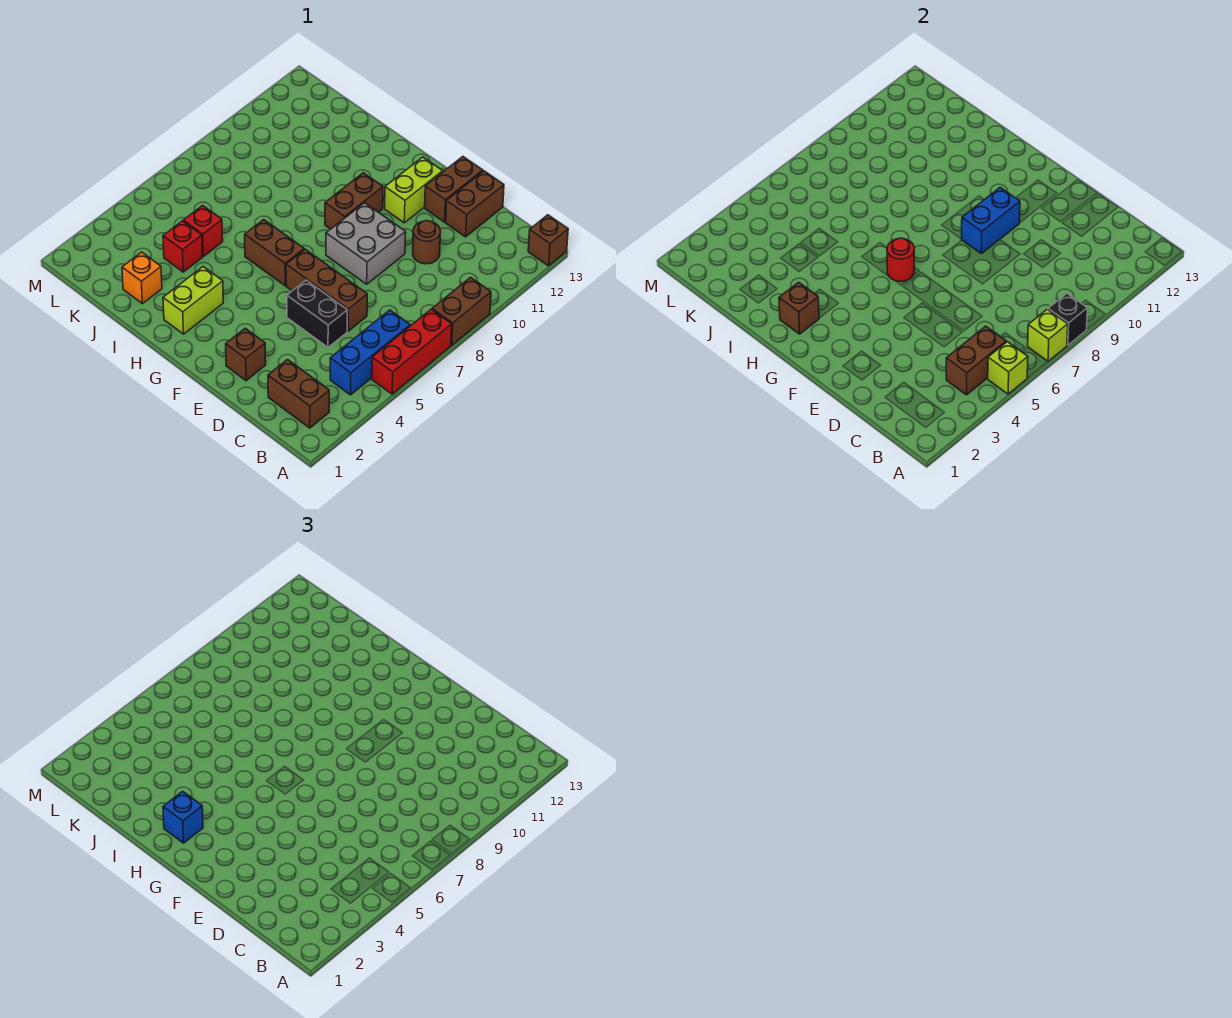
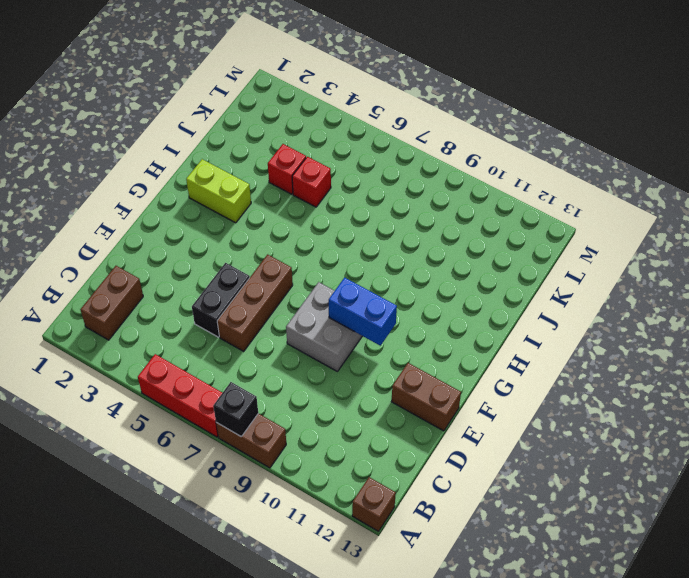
none -> blue brick B4:B6 level 1
none -> brown round brick D10 level 1
none -> brown brick D12:D13 level 1

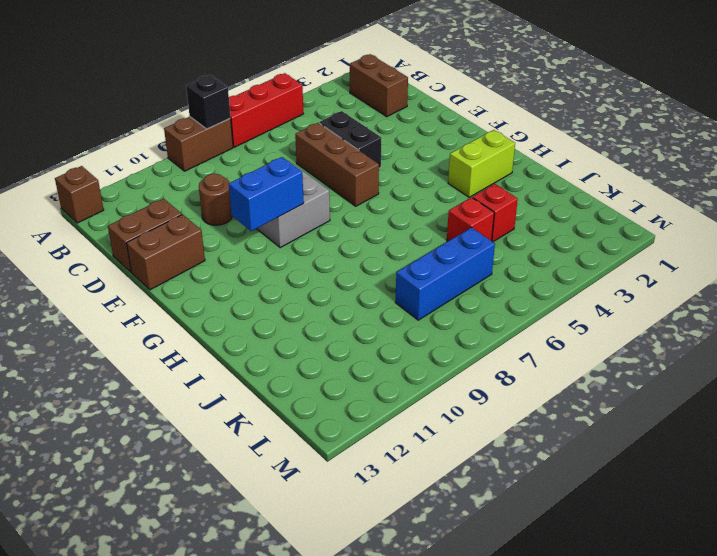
blue brick K6:K8 level 1 -> blue brick B4:B6 level 1
none -> brown brick E2 level 1
none -> lime brick F11:F12 level 1
none -> brown brick G6:H6 level 1

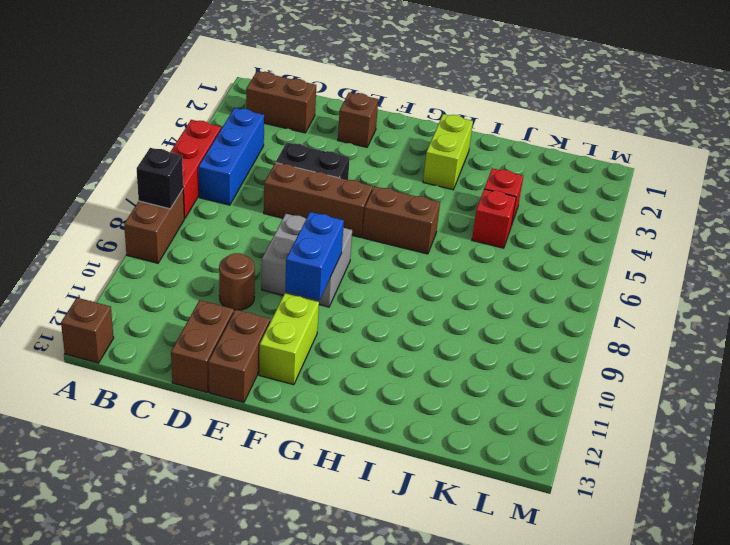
none -> brown brick G9:G10 level 1
none -> orange brick J2 level 1
none -> lime brick A5 level 2

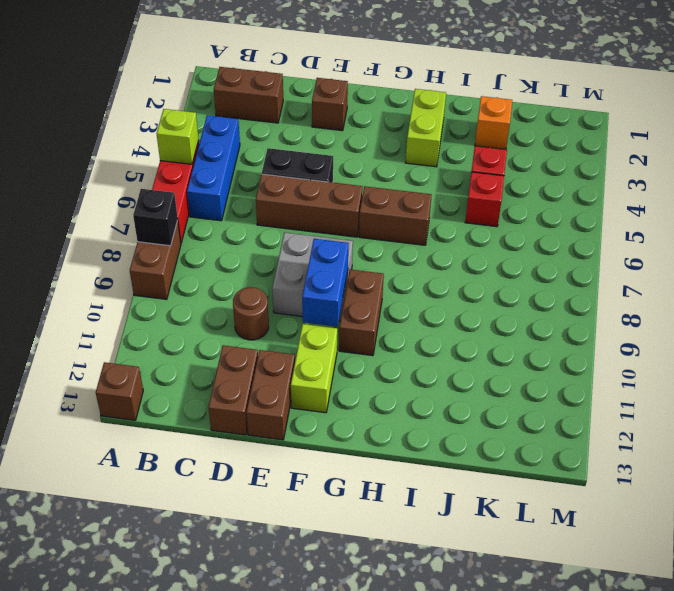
none -> lime brick A7 level 2
none -> brown brick B4:B5 level 2
none -> red round brick G6 level 2

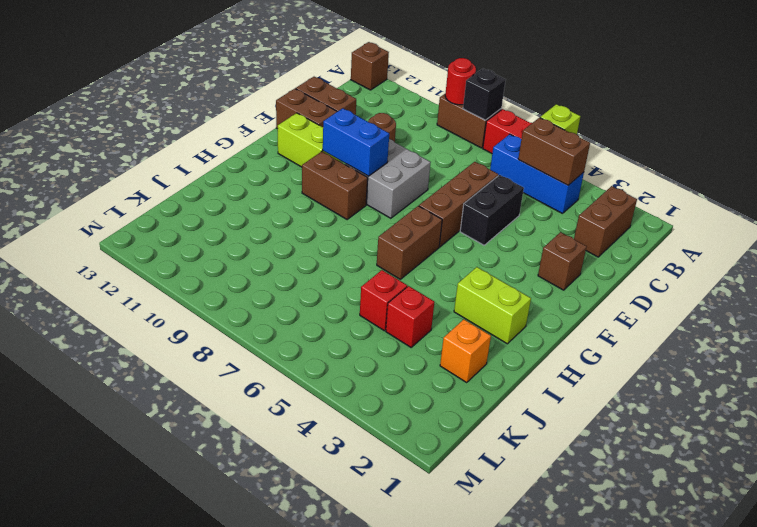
red round brick A9 level 2 -> red round brick G6 level 2
none -> lime brick A7 level 2
none -> brown brick H2 level 2
none -> blue brick H2 level 3

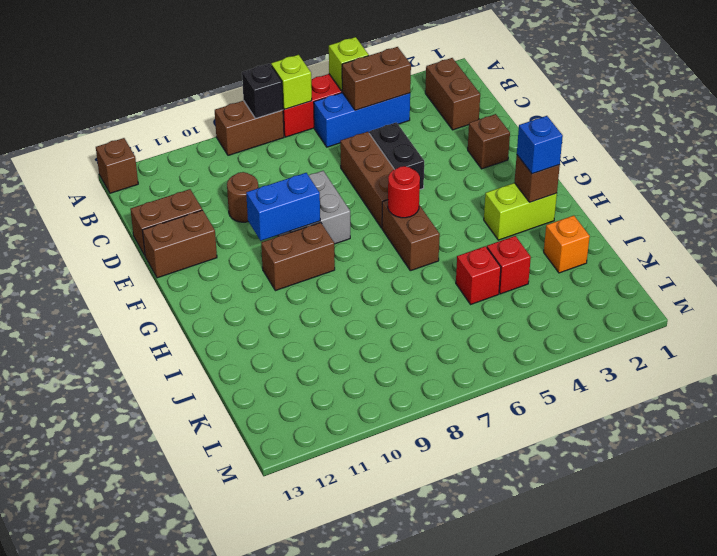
none -> lime brick F11:F12 level 1

